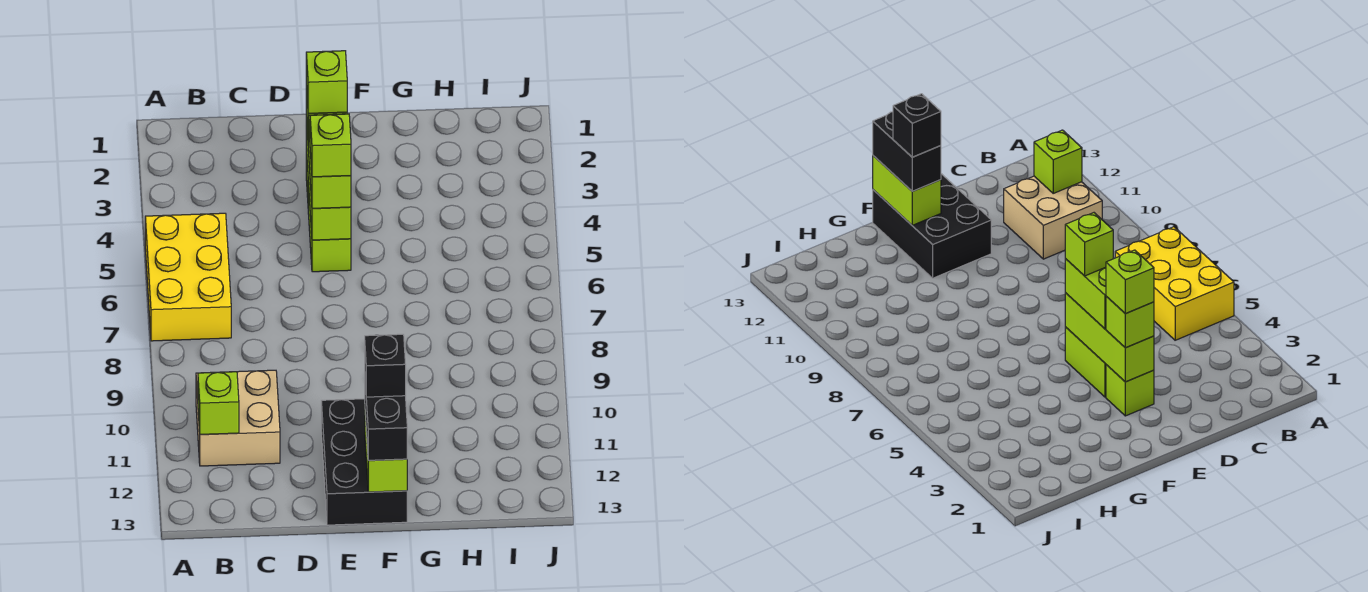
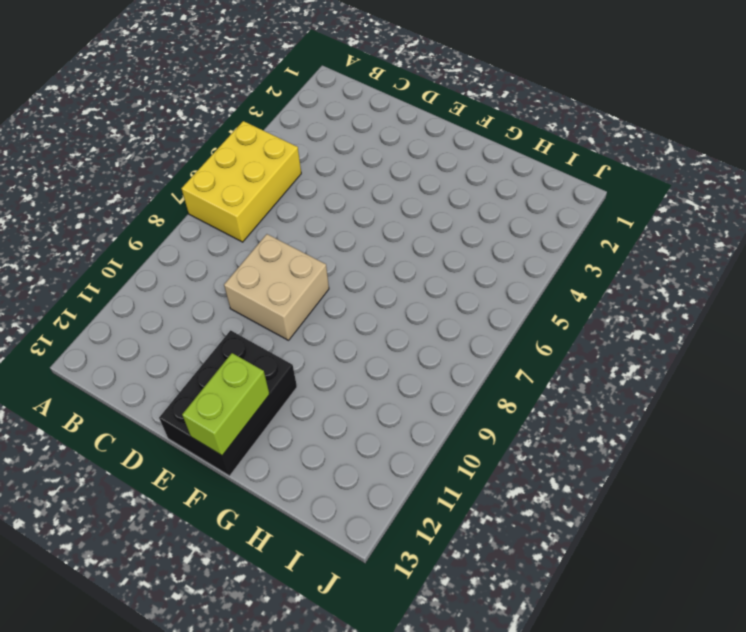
tan brick D8:E9 level 1 -> tan brick B10:C11 level 1
none -> lime brick E3 level 1
none -> lime brick E4:E5 level 1
none -> lime brick B11 level 2

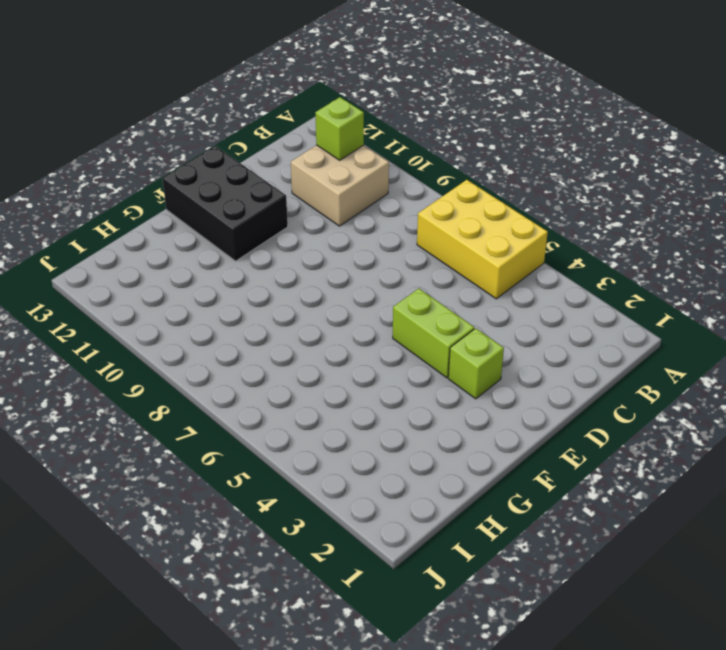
none -> lime brick E3:E5 level 2
none -> lime brick F12:F13 level 2
none -> lime brick E3 level 3

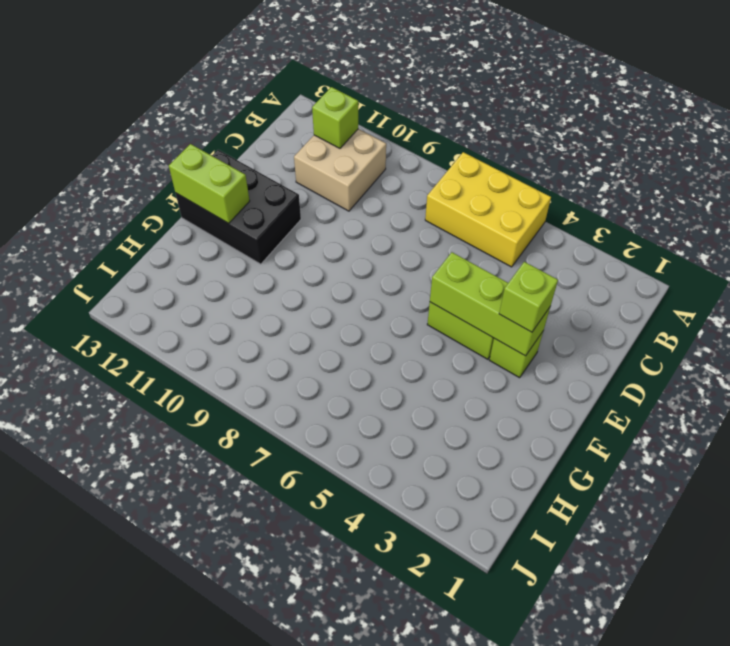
none -> lime brick E4:E5 level 3
none -> black brick F12:F13 level 3
none -> lime brick E3 level 4

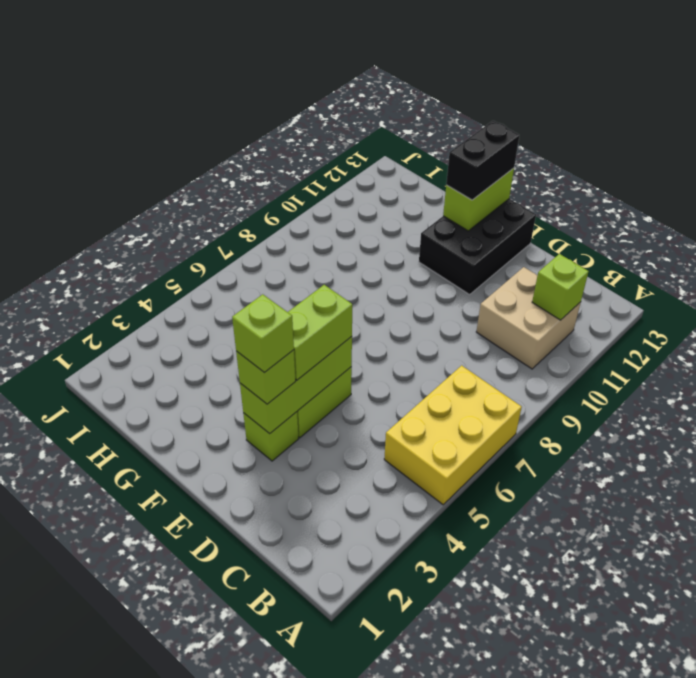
none -> lime brick E5 level 4
none -> black brick F12 level 4

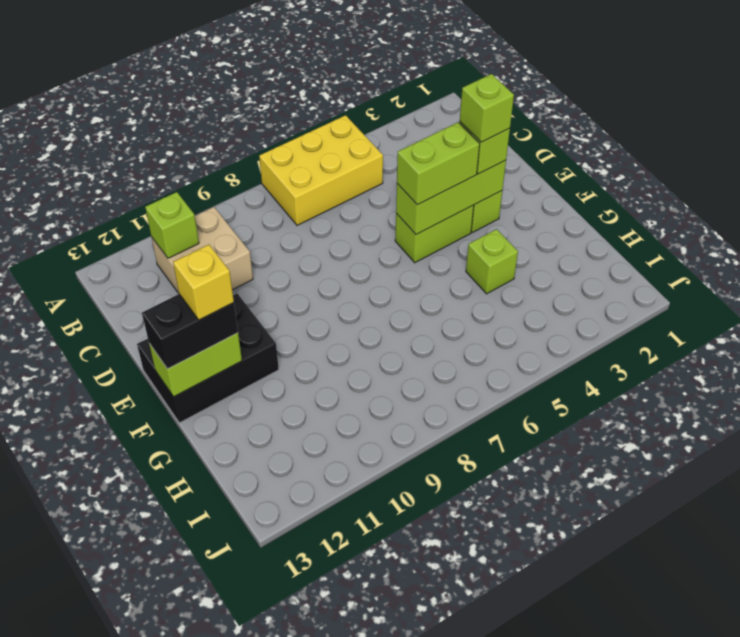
yellow brick F12 level 4 -> black brick F12 level 4
lime brick G4 level 1 -> lime brick E5 level 4

